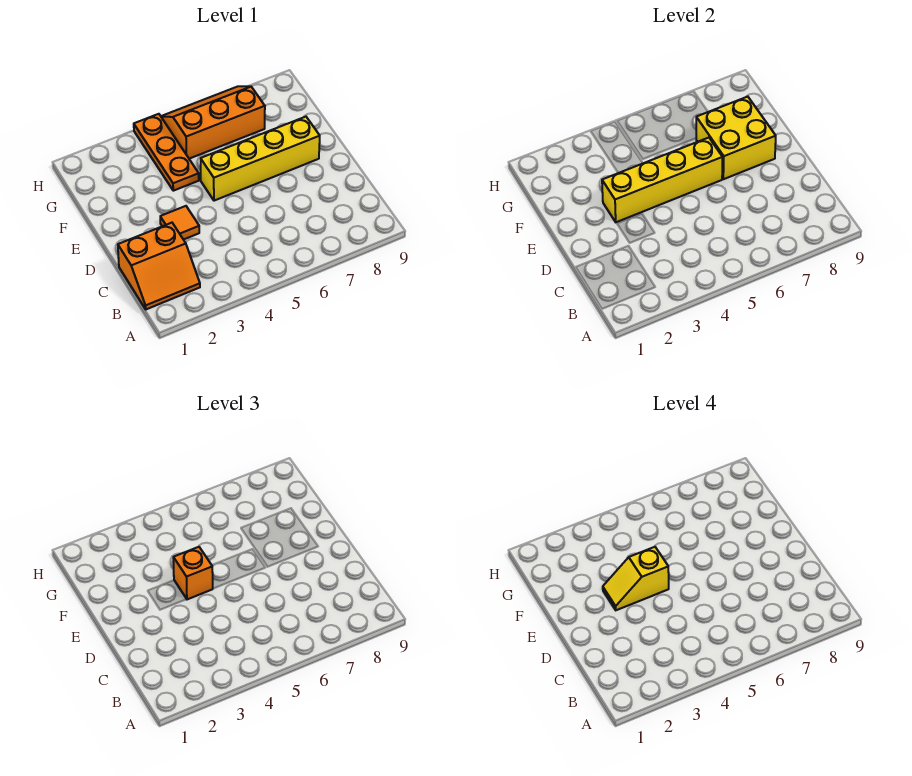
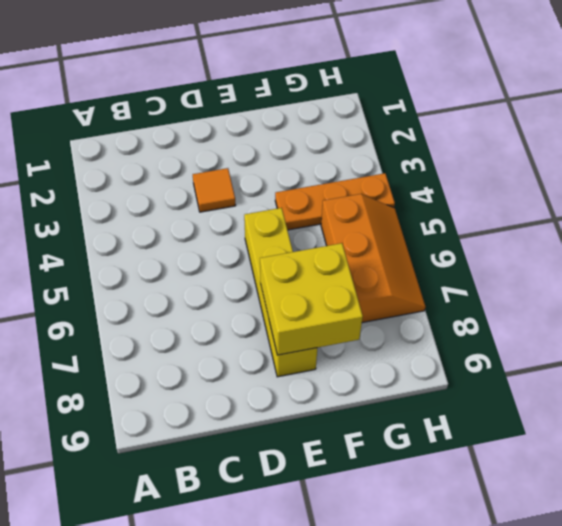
none -> orange slope B1:C2 level 1 top C
none -> yellow brick E3:E6 level 2

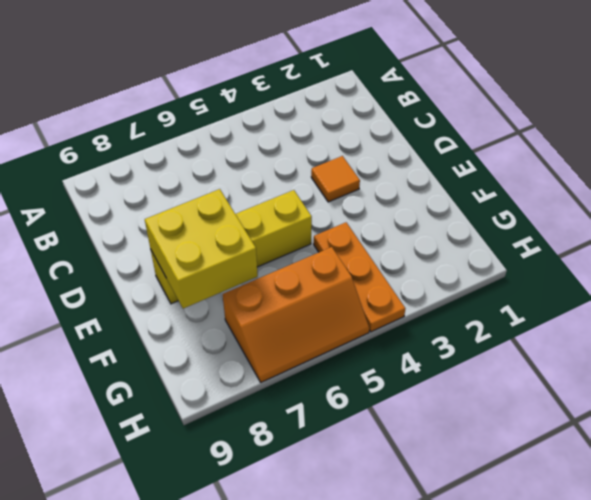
none -> orange slope B1:C2 level 1 top C
none -> yellow brick E3:E6 level 2

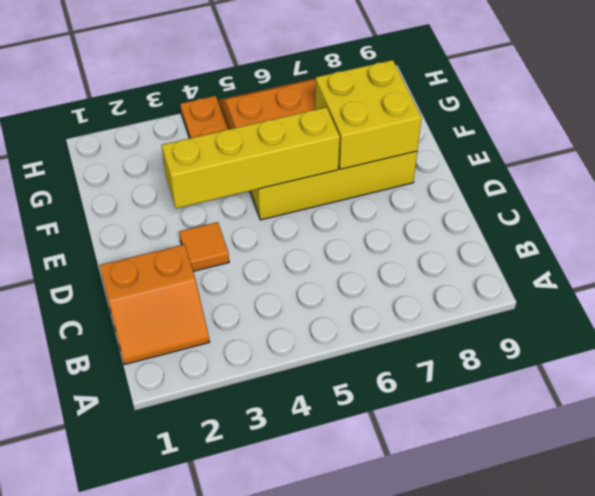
none -> orange brick E4 level 3
none -> yellow slope E3:E4 level 4 top 4

